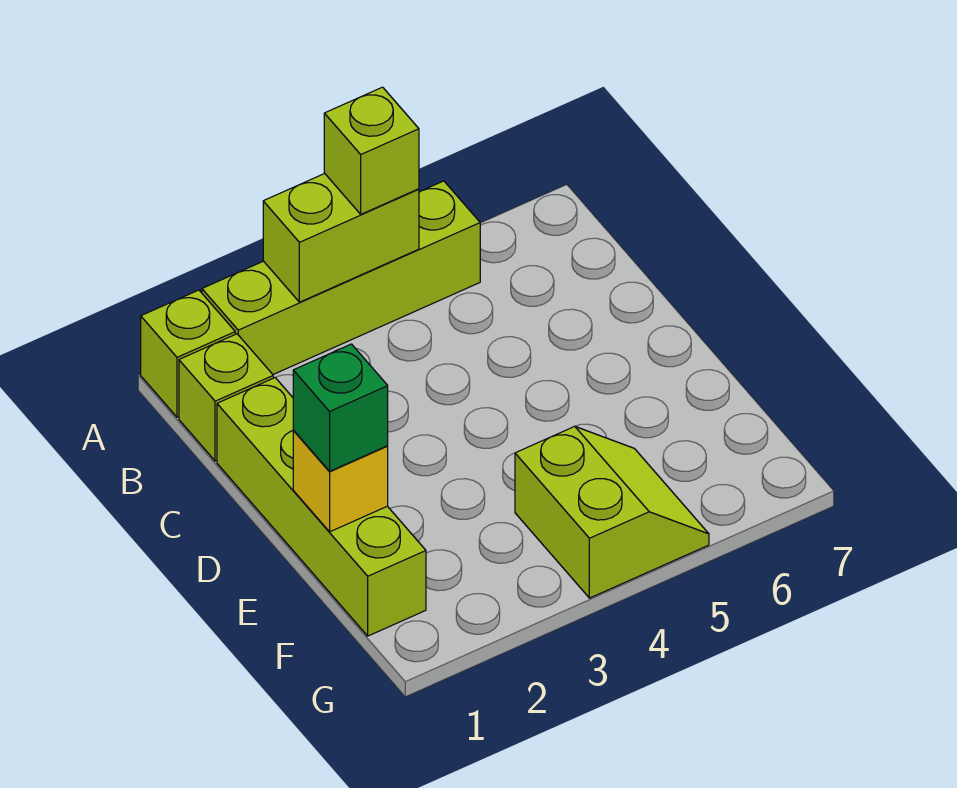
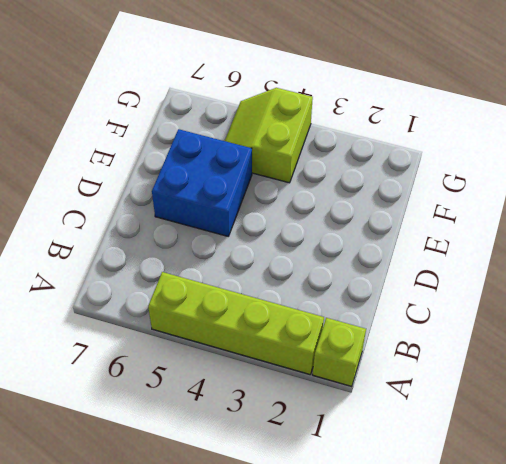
blue brick D5:E6 level 1 -> none
none -> lime brick B1 level 1
none -> lime brick C1:F1 level 1

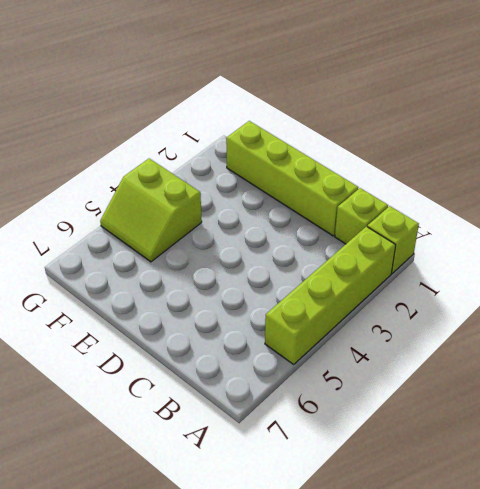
none -> lime brick A3:A4 level 2
none -> yellow brick E1 level 2

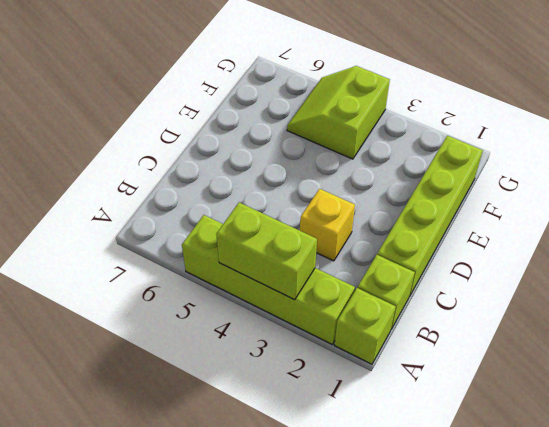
yellow brick C3 level 1 -> yellow brick E1 level 2
none -> lime brick A4 level 3
none -> green brick E1 level 3

